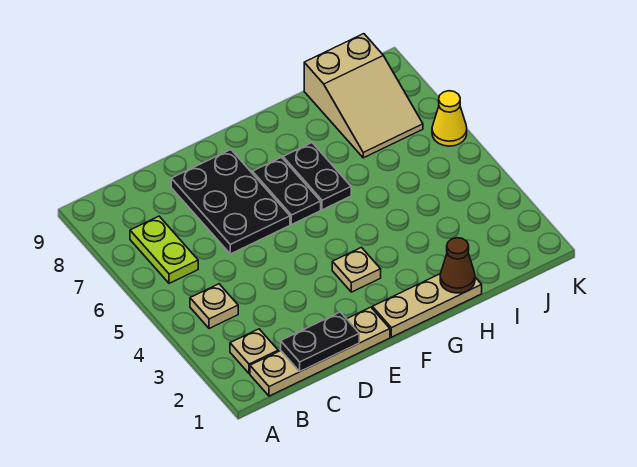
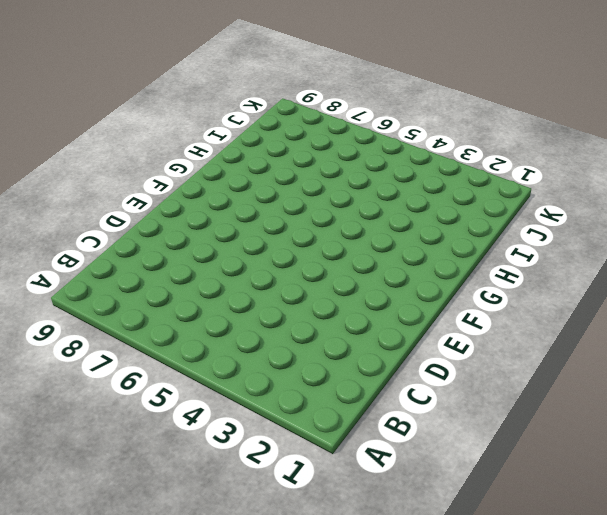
none -> tan plate B1:E1 level 1
none -> tan plate B2 level 1
none -> tan plate B4 level 1

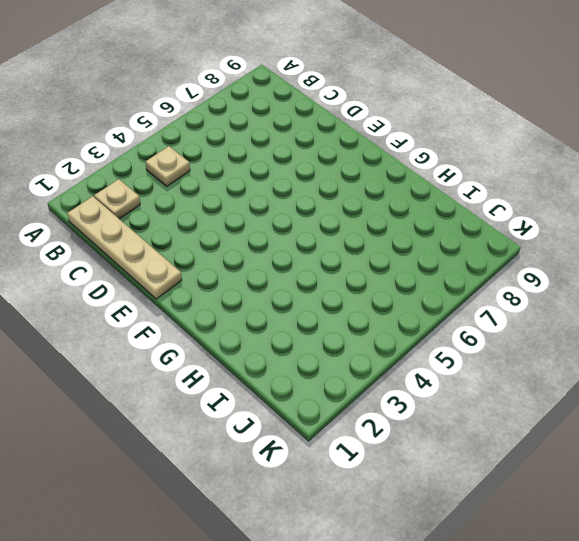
none -> lime plate B6:B7 level 1
none -> black plate D6:E8 level 1
none -> tan plate F1:H1 level 1

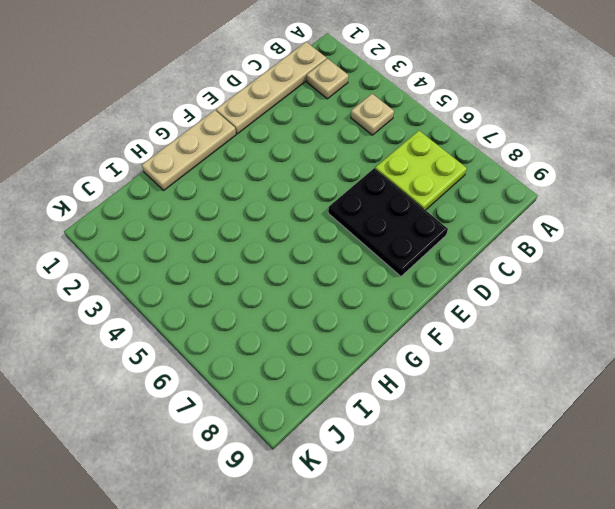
lime plate B6:C7 level 1 -> lime plate B6:B7 level 1
none -> tan plate F3 level 1
none -> black plate F6:F7 level 1
none -> black plate G6:G7 level 1

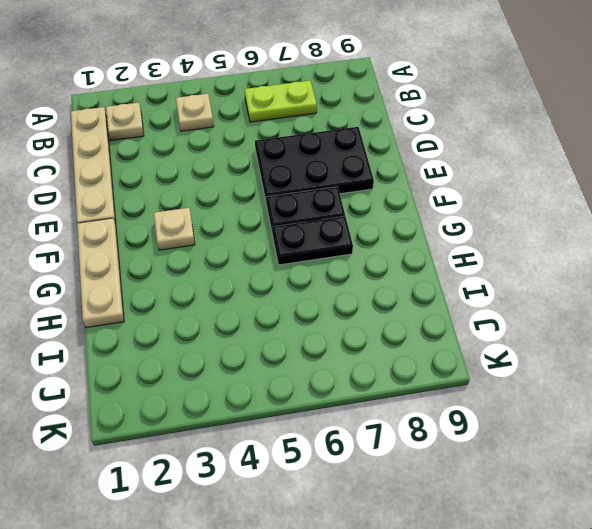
none -> tan slope I7:J9 level 1 top 9
none -> yellow cone K6 level 1
none -> black plate C1:D1 level 2

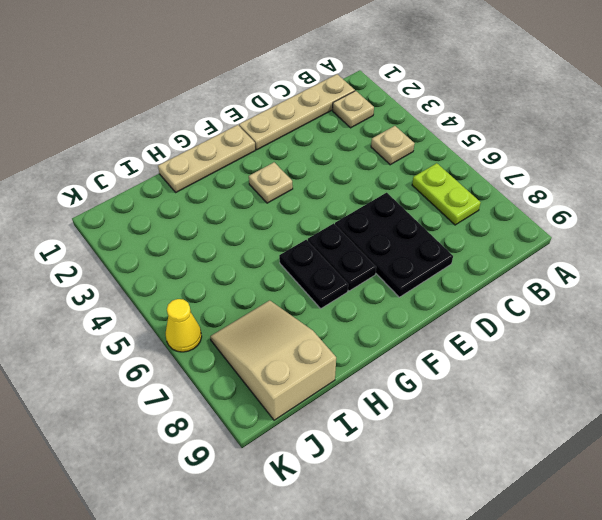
none -> black plate C1:D1 level 2
none -> brown cone H1 level 2

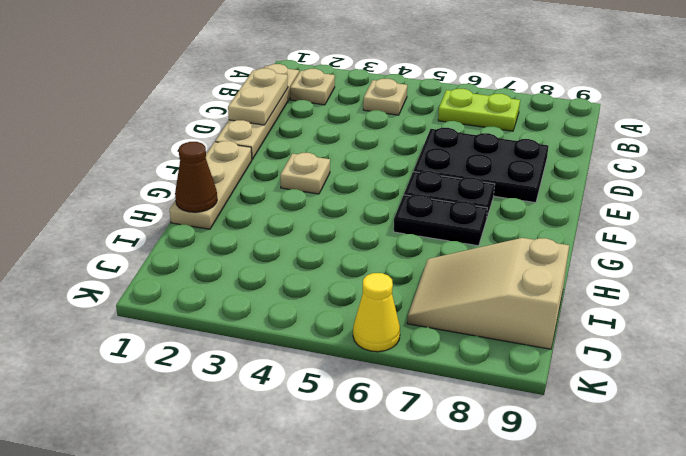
tan plate C1:D1 level 2 -> black plate C1:D1 level 2

